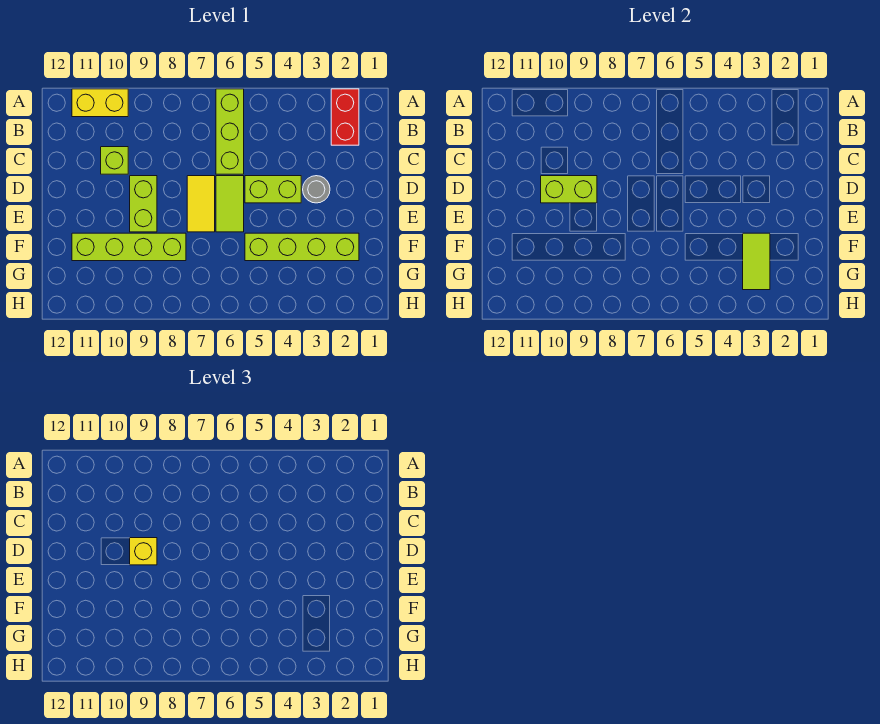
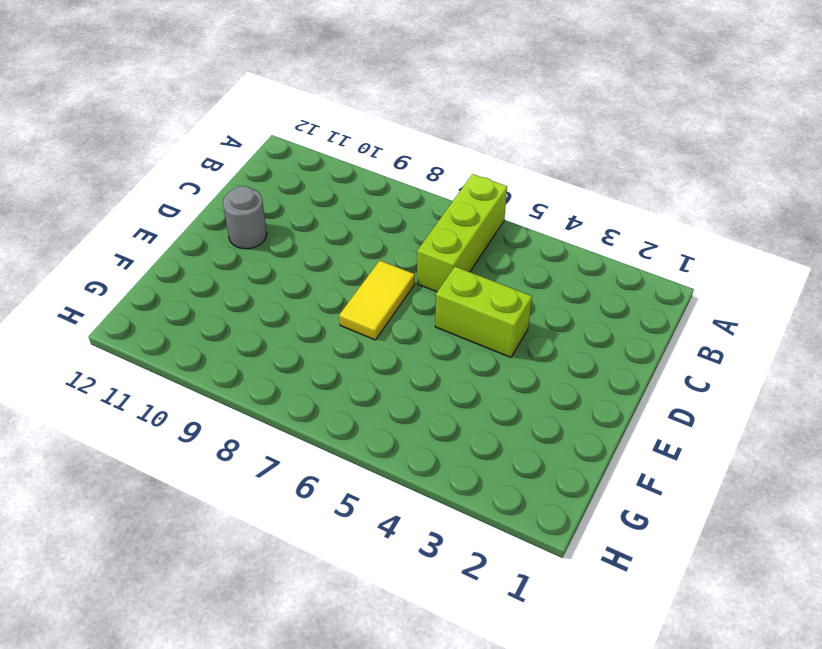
grey round brick D11 level 1 -> grey round brick D3 level 1
none -> red brick A2:B2 level 1
none -> yellow brick A10:A11 level 1
none -> lime brick C10 level 1

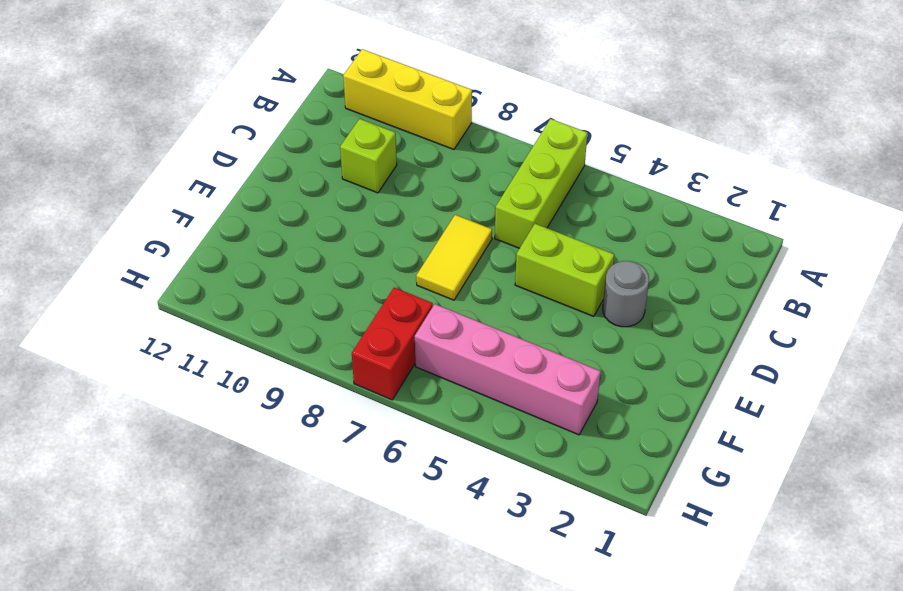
yellow brick A9:A11 level 1 -> yellow brick A10:A11 level 1
pink brick G3:G6 level 1 -> none
red brick G7:H7 level 1 -> red brick A2:B2 level 1
none -> lime tile D6:E6 level 1
none -> lime brick D9:E9 level 1
none -> lime brick F2:F5 level 1

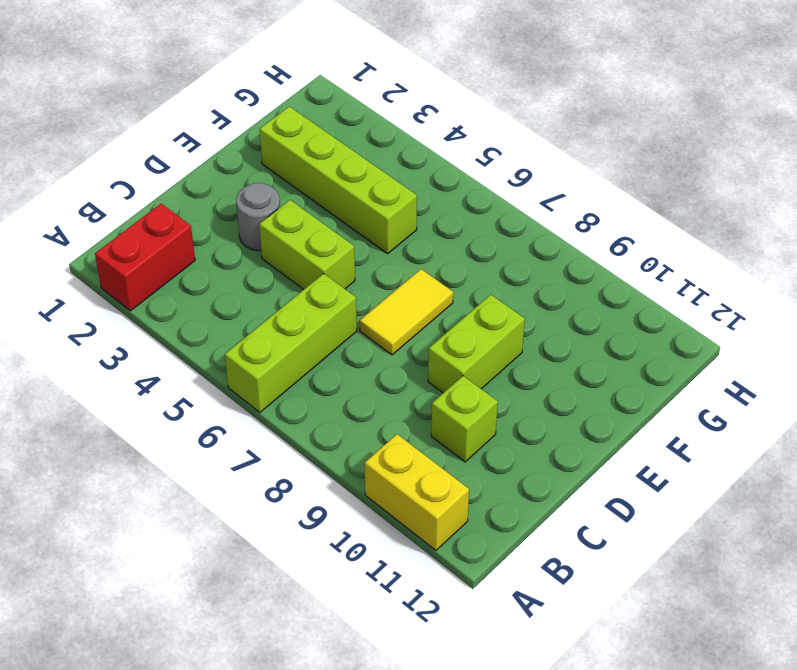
none -> lime tile D6:E6 level 1
none -> lime brick F8:F11 level 1
none -> lime brick D9:D10 level 2

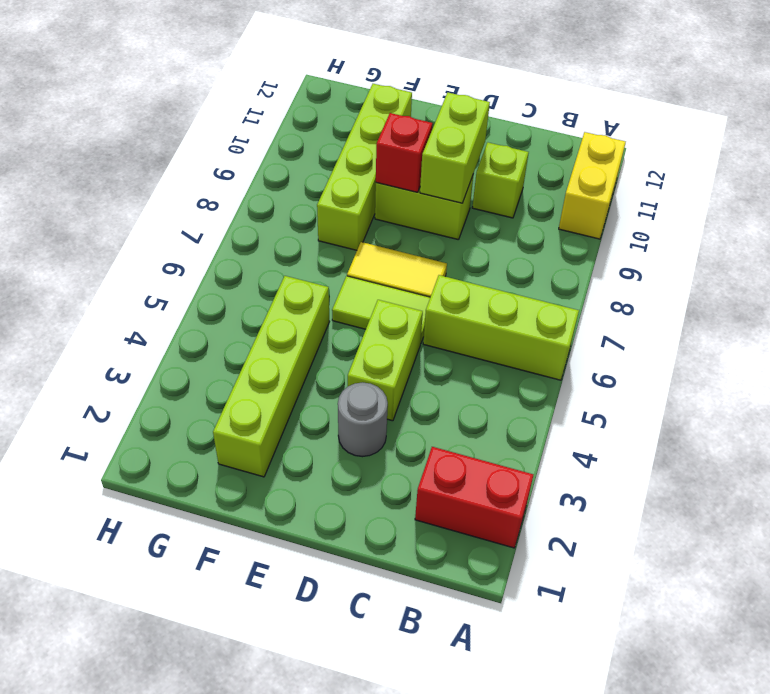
red brick E9 level 2 -> none
none -> lime tile F3:G3 level 2
none -> yellow brick D9 level 3

